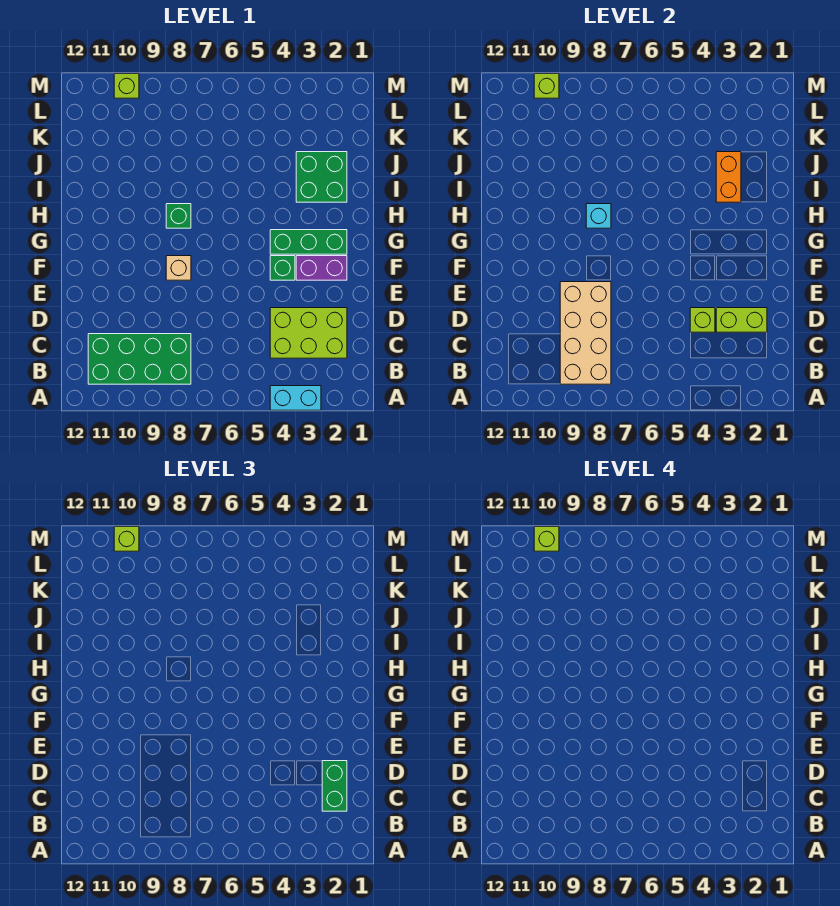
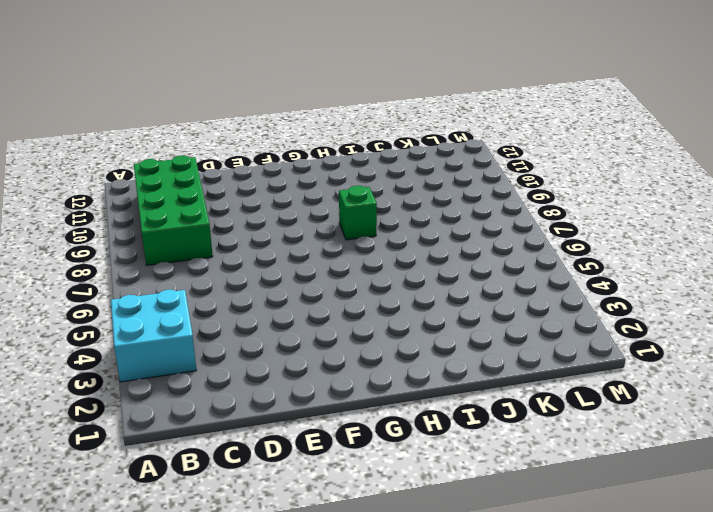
cyan brick A3:B4 level 1 -> cyan brick A3:A4 level 1
none -> lime brick C2:D4 level 1
none -> purple brick F2:F3 level 1
none -> green brick F4 level 1

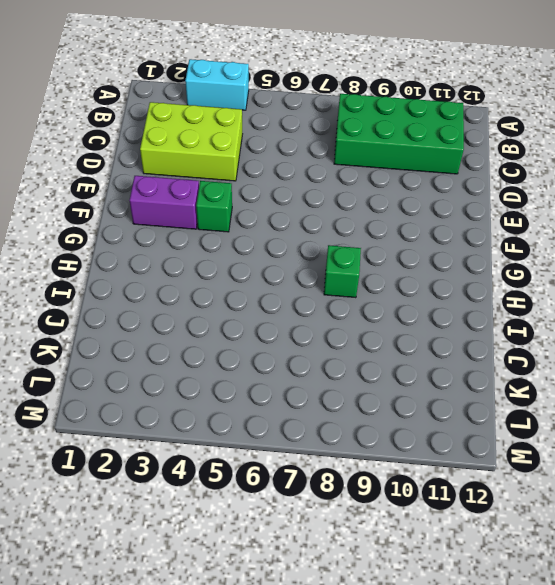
none -> tan brick F8 level 1
none -> green brick G2:G4 level 1
none -> green brick I2:J3 level 1

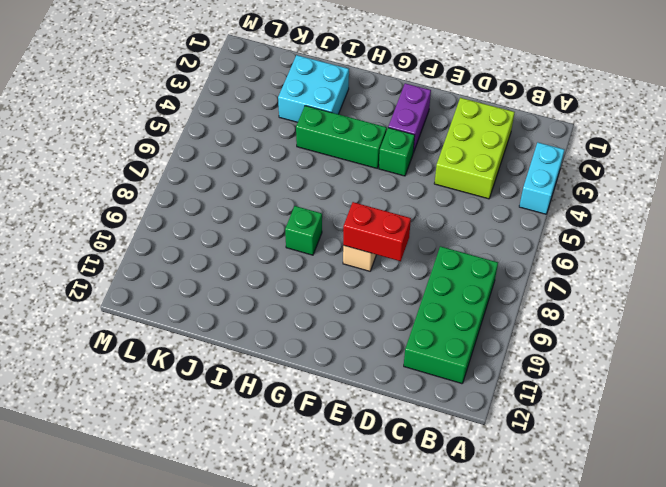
red brick E8:F8 level 2 -> tan brick B8:E9 level 2
green brick G4:I4 level 1 -> green brick G2:G4 level 1
cyan brick I2:J3 level 1 -> green brick I2:J3 level 1
none -> lime brick M10 level 1
none -> lime brick D2:D3 level 2
none -> lime brick D4 level 2

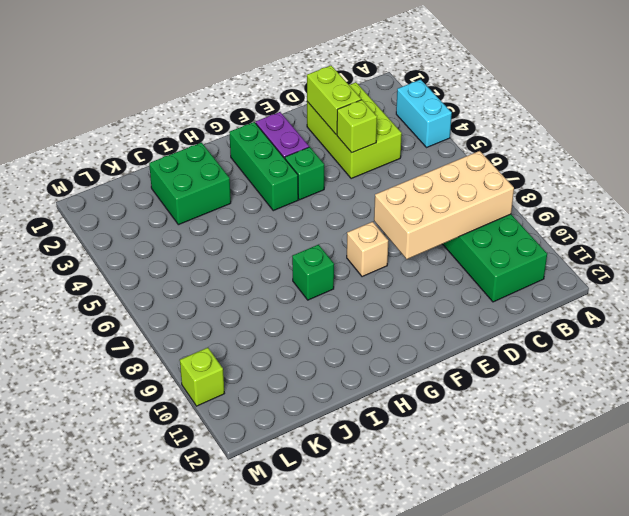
none -> cyan brick H8 level 2
none -> orange brick I3:J3 level 2
none -> lime brick M10 level 2

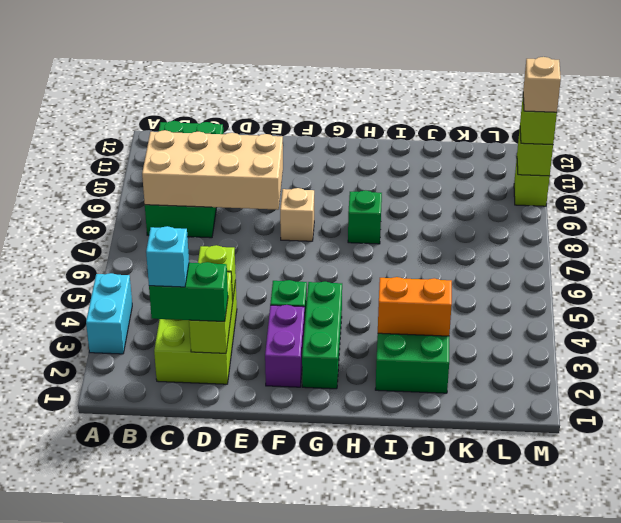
cyan brick C2 level 4 -> cyan brick H8 level 2
tan brick M10 level 4 -> lime brick M10 level 4

